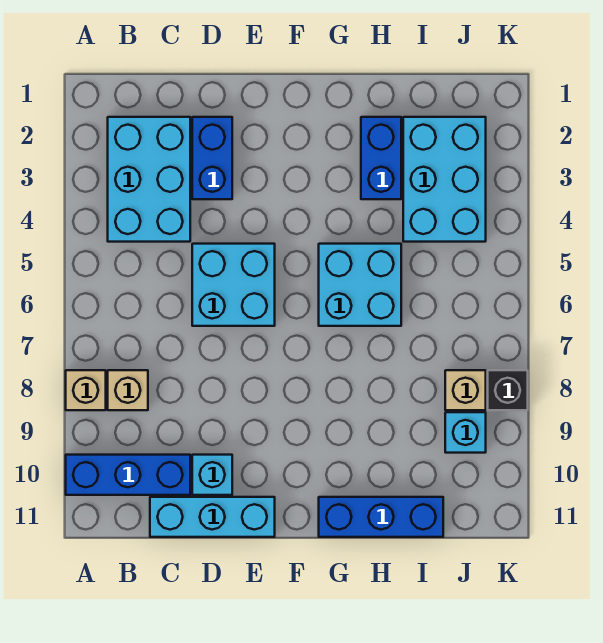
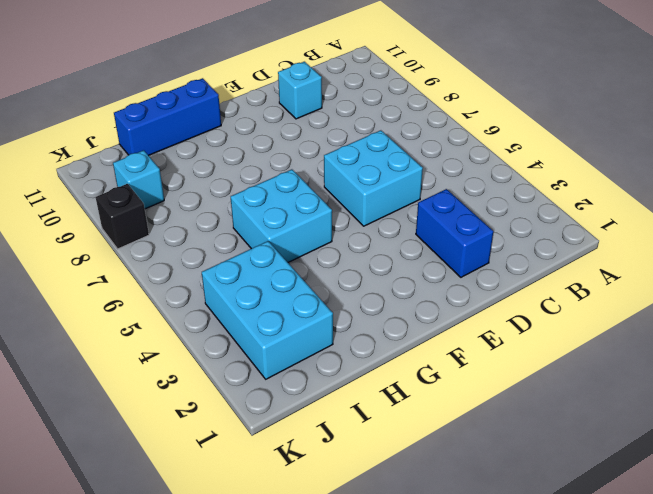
none -> tan brick A8 level 1
none -> blue brick A10:C10 level 1
none -> cyan brick B2:C4 level 1

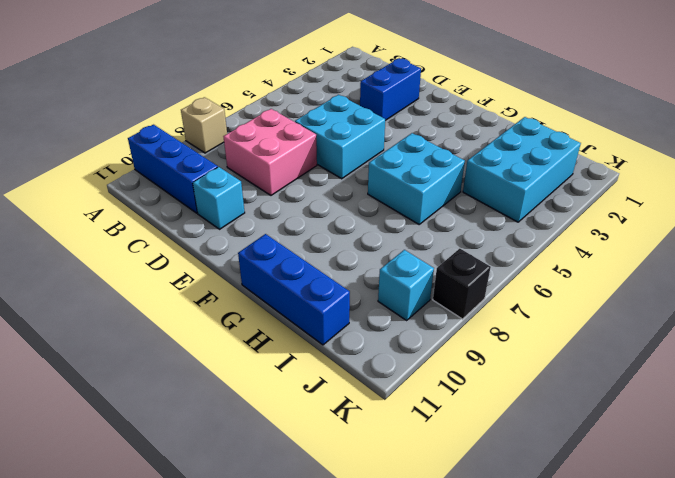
pink brick C7:D8 level 1 -> none
none -> cyan brick B2:C4 level 1
none -> tan brick B8 level 1
none -> cyan brick C11:E11 level 1

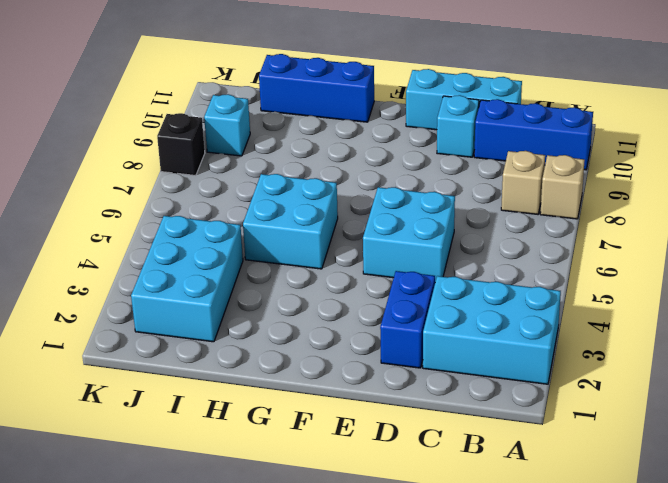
cyan brick A2:C3 level 1 -> cyan brick B2:C4 level 1
none -> blue brick H2:H3 level 1
none -> tan brick J8 level 1

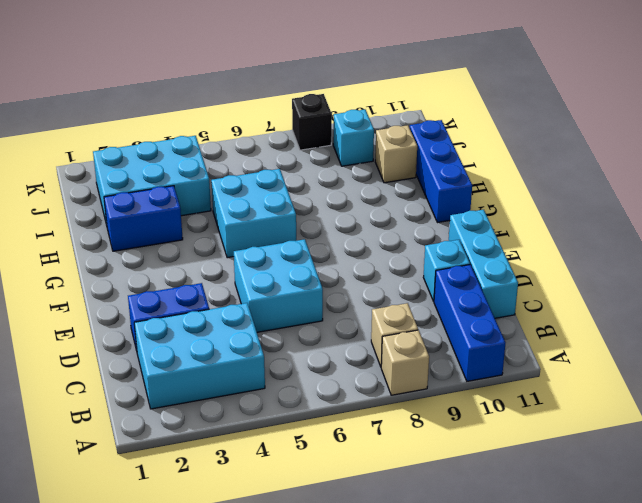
tan brick I10 level 1 -> tan brick J8 level 1

